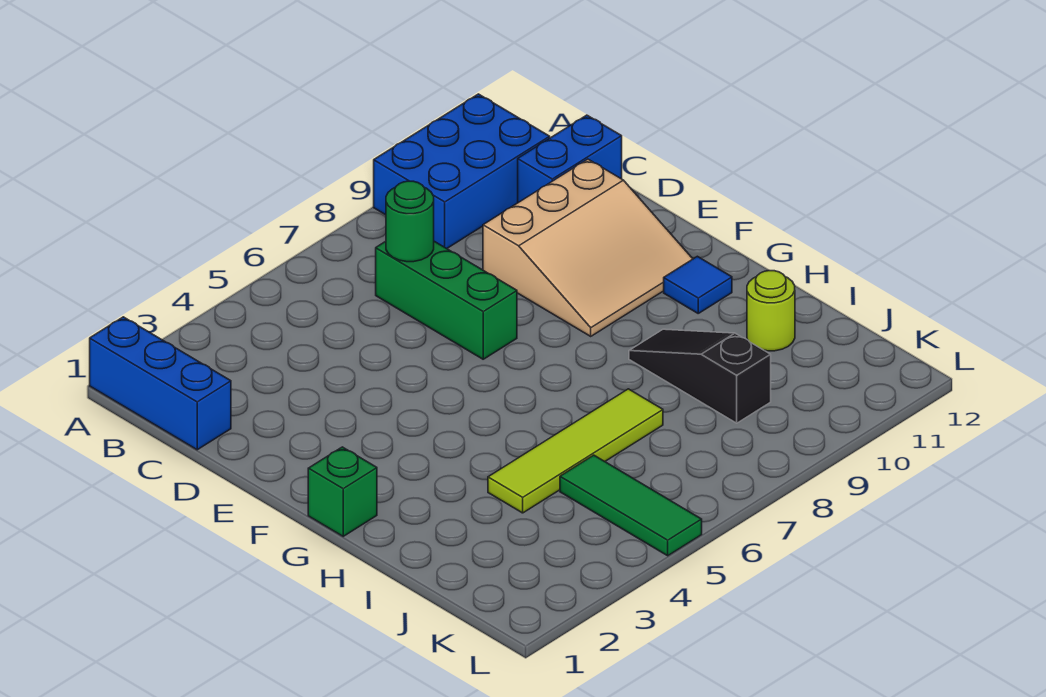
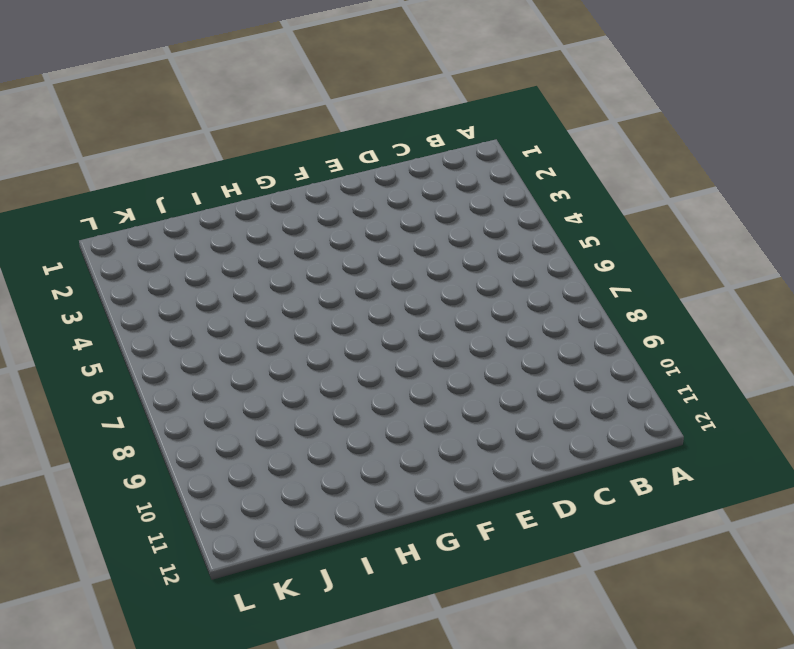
none -> blue brick A1:C1 level 1
none -> blue brick A9:B11 level 1
none -> green brick C7:E7 level 1

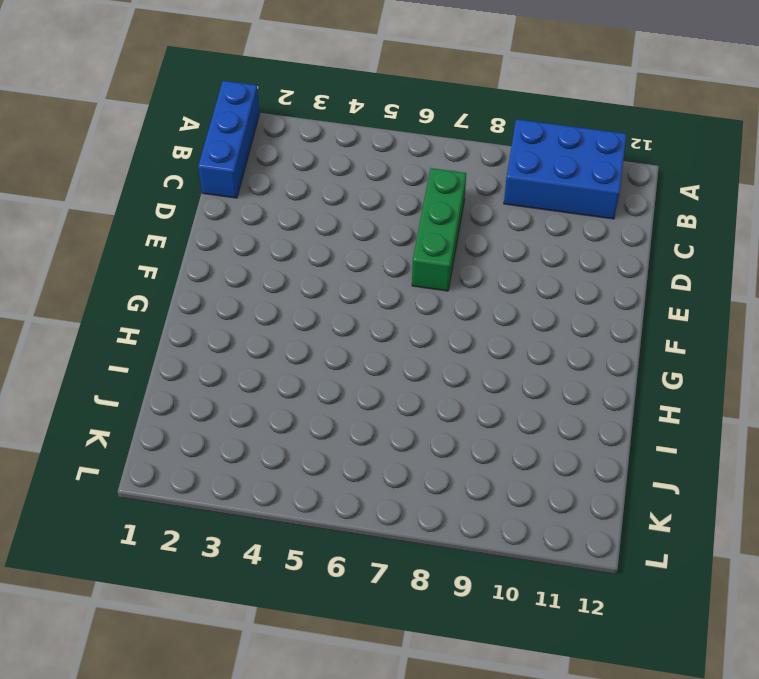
none -> blue brick C11:C12 level 1
none -> tan slope D9:F11 level 1 top D
none -> green brick G1 level 1

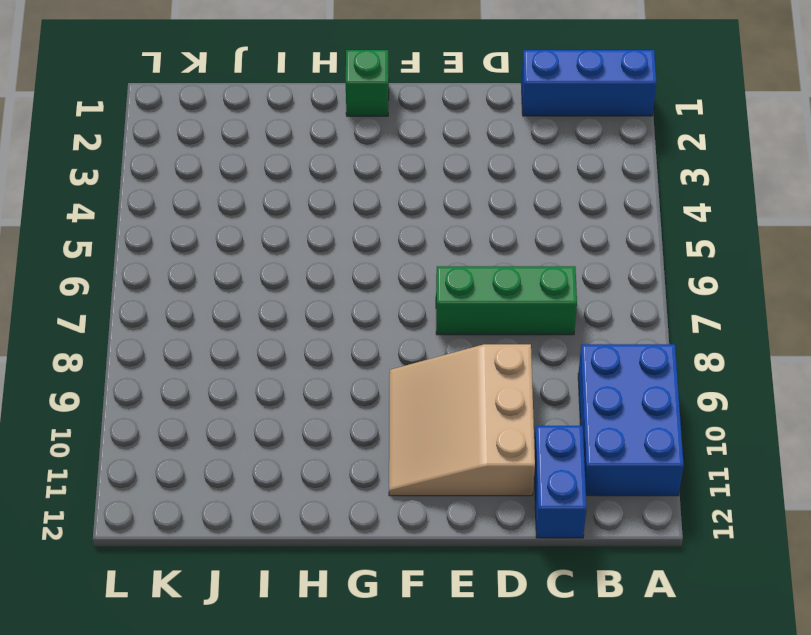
none -> blue tile G11 level 1
none -> black slope H9:J9 level 1 top J
none -> lime tile I4:I7 level 1

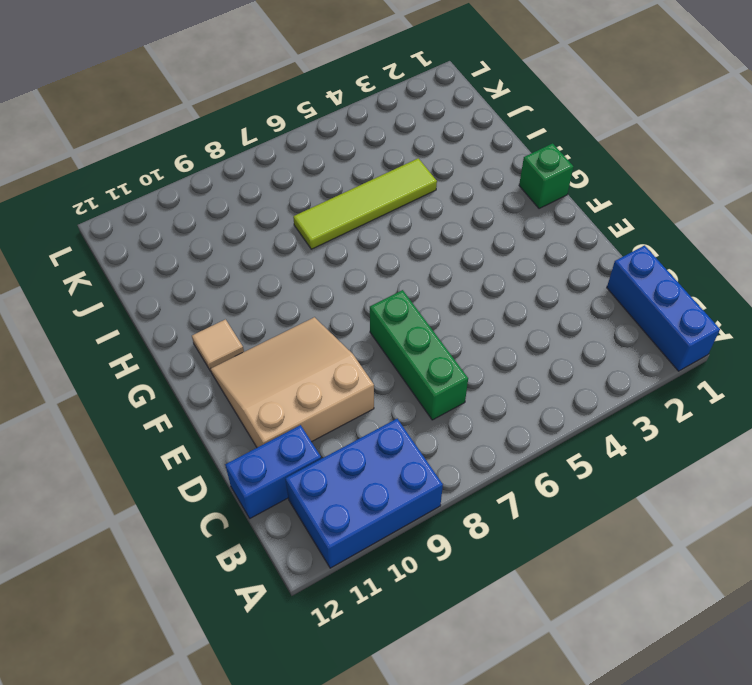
tan tile G11 level 1 -> blue tile G11 level 1
none -> black slope H9:J9 level 1 top J
none -> lime round brick I11 level 1
none -> green tile J5:L5 level 1

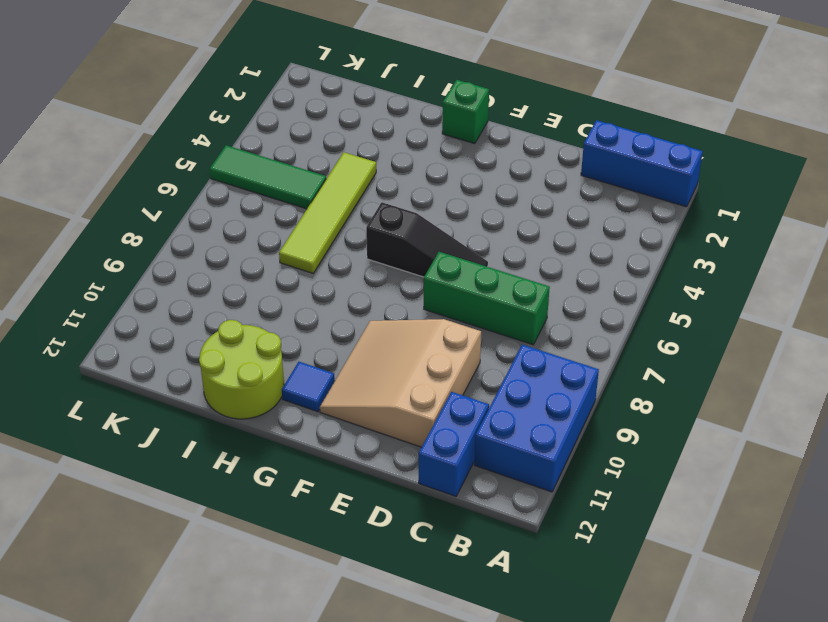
black slope E6:G6 level 1 top G -> black slope H9:J9 level 1 top J
lime round brick H11:I12 level 1 -> lime round brick I11 level 1
none -> green round brick C7 level 2

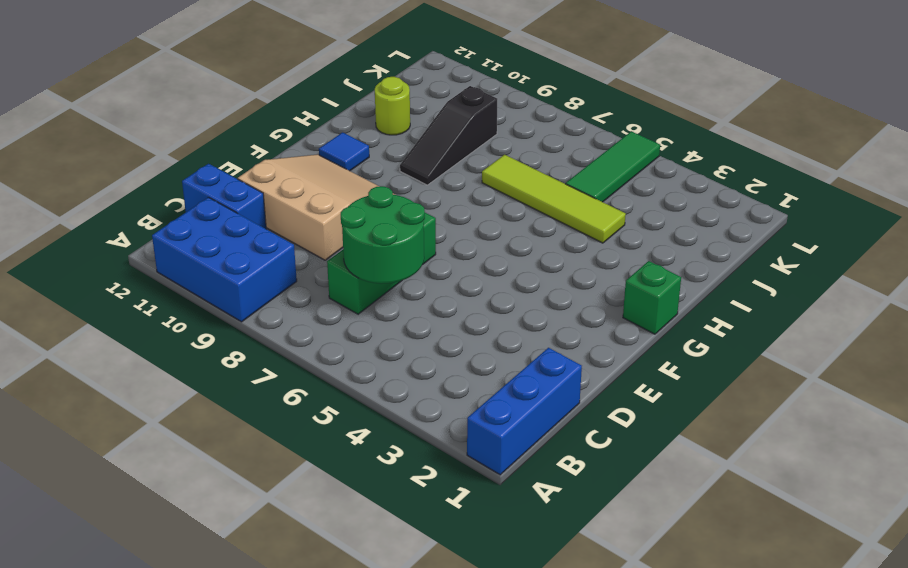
green round brick C6:D7 level 2 -> green round brick C7 level 2

